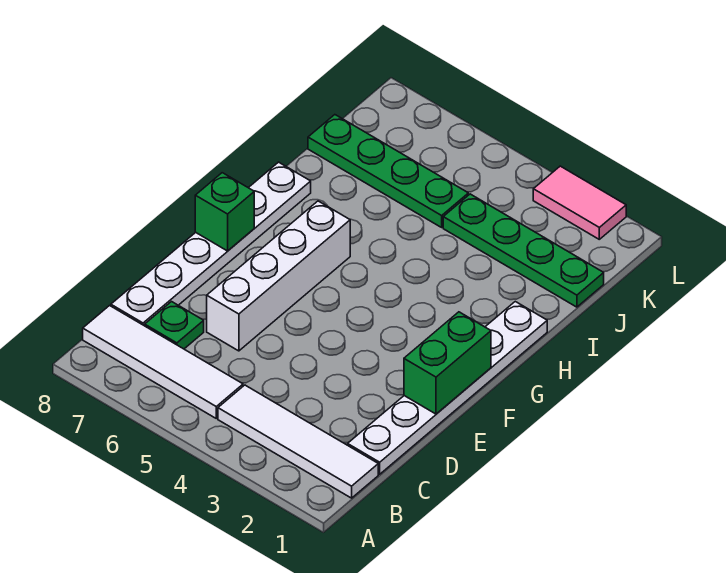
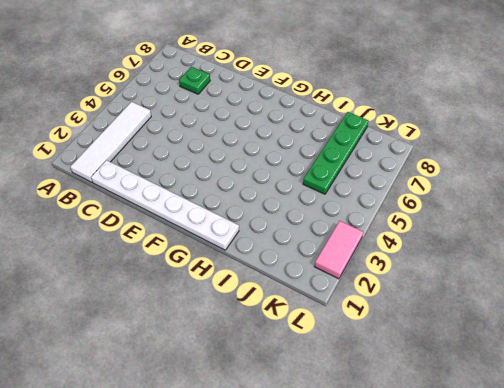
none -> white tile B5:B8 level 1
none -> white plate C8:H8 level 1

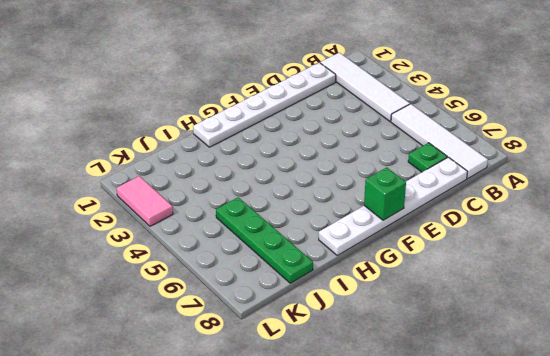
none -> white brick D6:G6 level 1
none -> green plate J1:J4 level 1

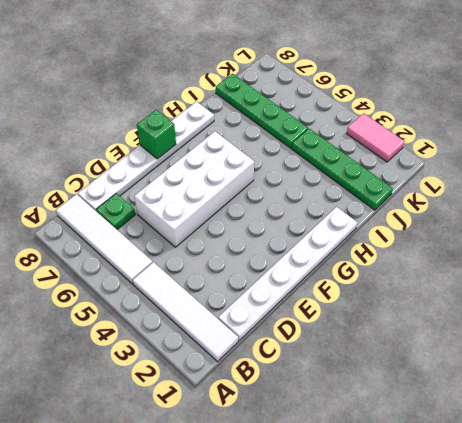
white brick D5:G6 level 1 -> white brick D6:G6 level 1
none -> green brick E1:F1 level 2

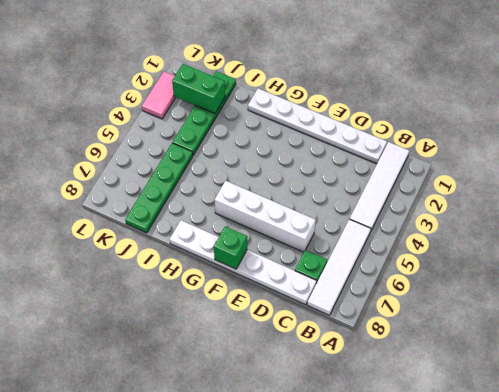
green brick J2:K2 level 2 -> green brick E1:F1 level 2

